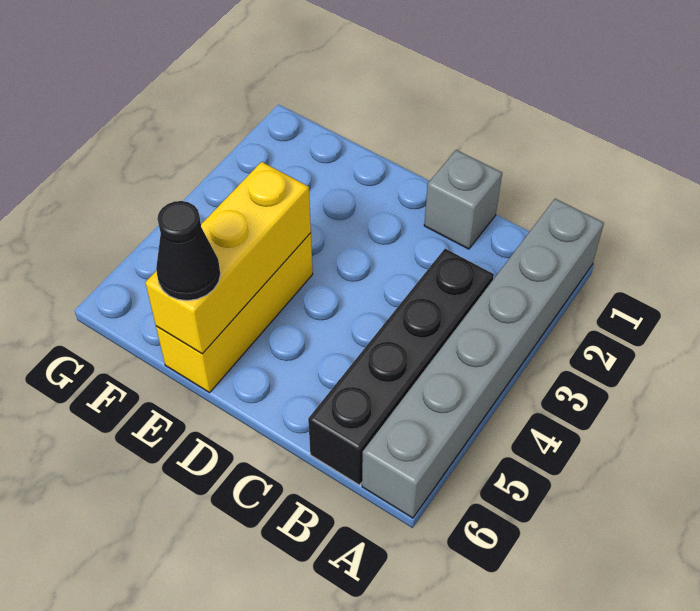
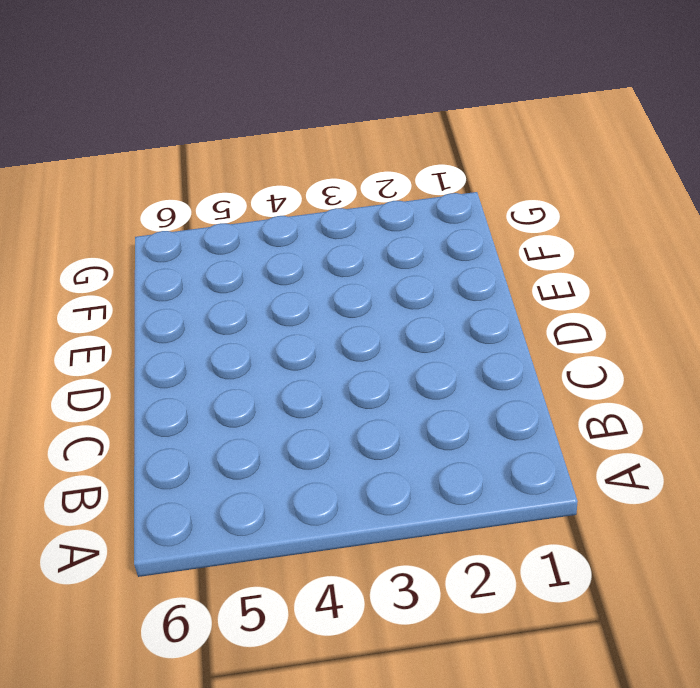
none -> grey brick A1:A6 level 1
none -> black brick B3:B6 level 1

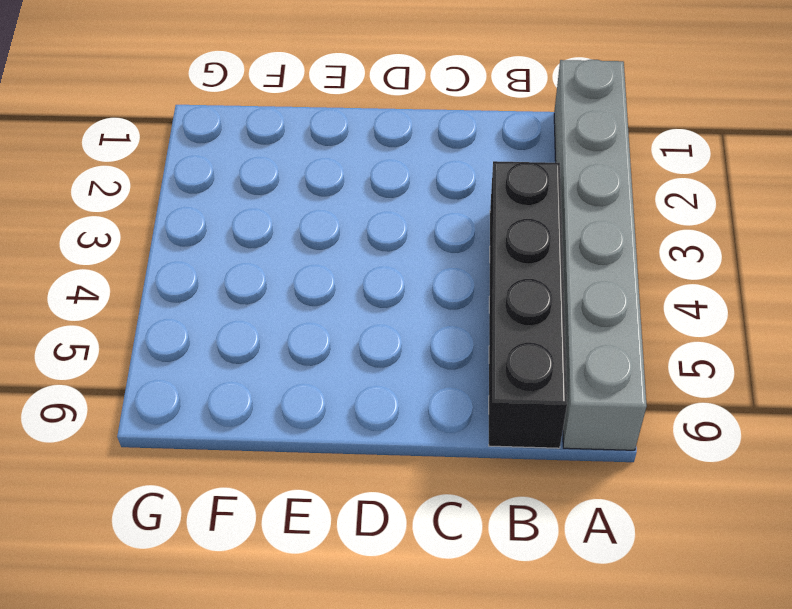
none -> grey brick C1 level 1
none -> yellow brick E4:E6 level 1

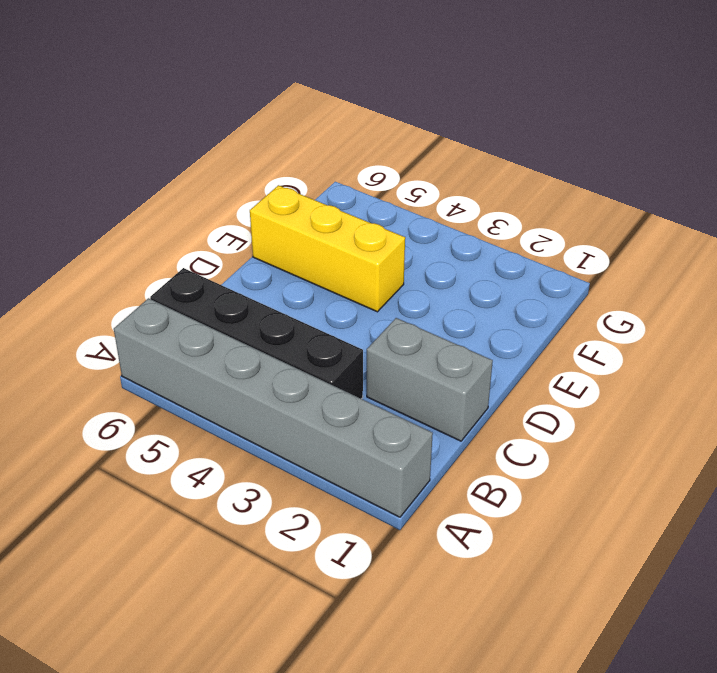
grey brick C1:C2 level 1 -> grey brick C1 level 1
none -> yellow brick E4:E6 level 2
none -> black cone E6 level 3

